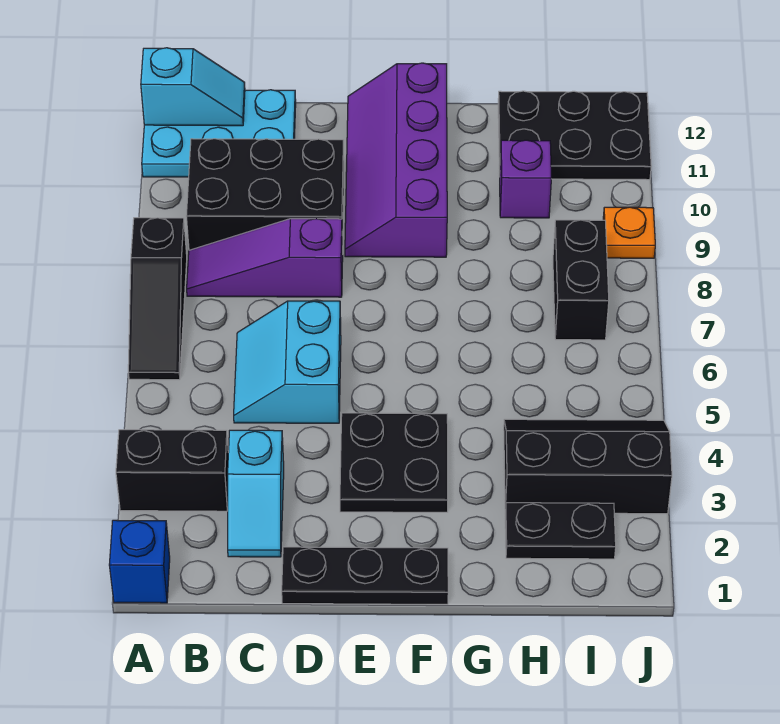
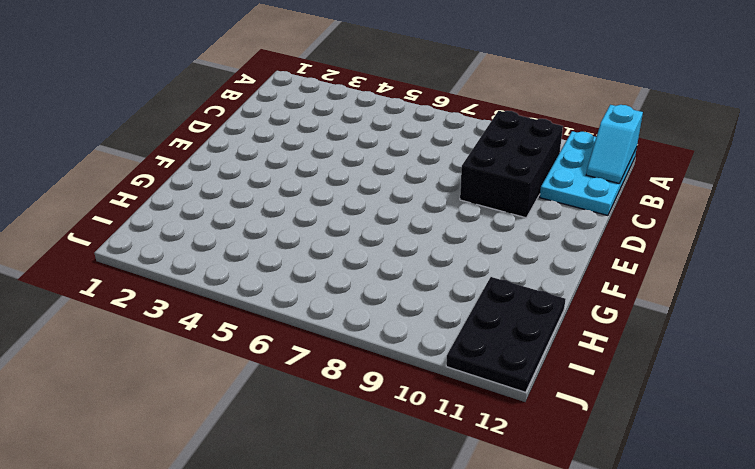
none -> blue brick A1 level 1
none -> black brick A3:B3 level 1
none -> black slope A6:A8 level 1 top 8

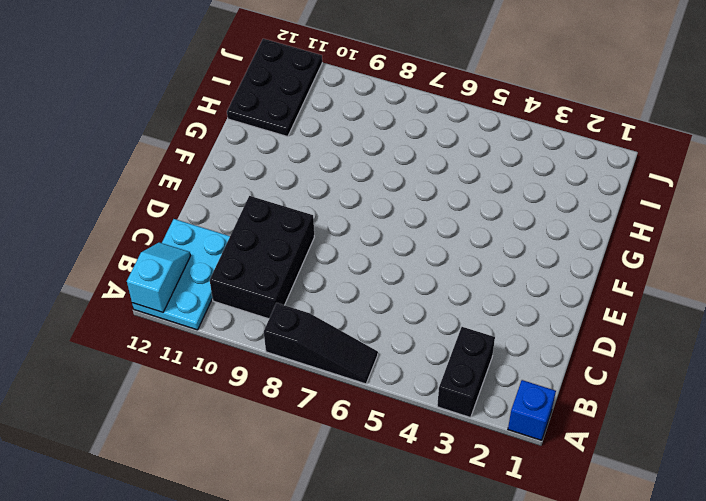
none -> purple slope B8:D8 level 1 top D
none -> cyan slope C2:C3 level 1 top 3
none -> cyan slope C5:D6 level 1 top D

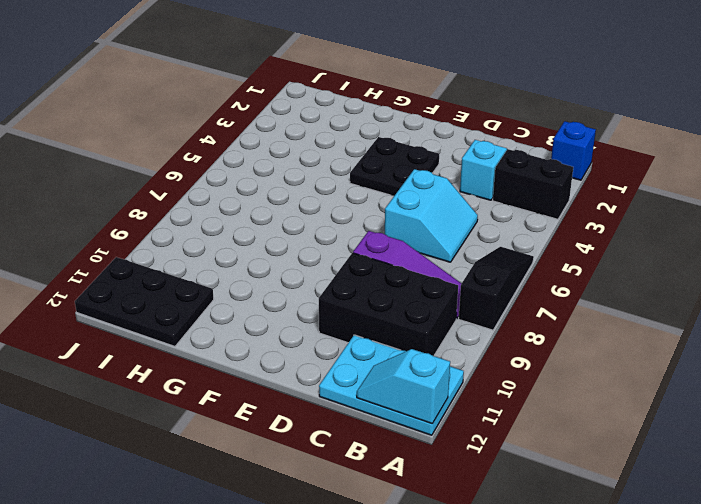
none -> black plate D1:F1 level 1
none -> purple slope E9:F12 level 1 top F
none -> black plate H2:I2 level 1

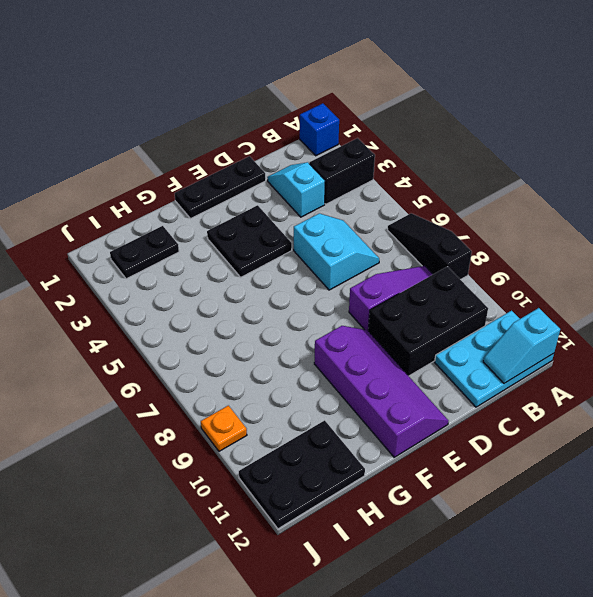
none -> black slope H3:J4 level 1 top 3
none -> purple brick H10 level 1
none -> black brick I7:I8 level 1

